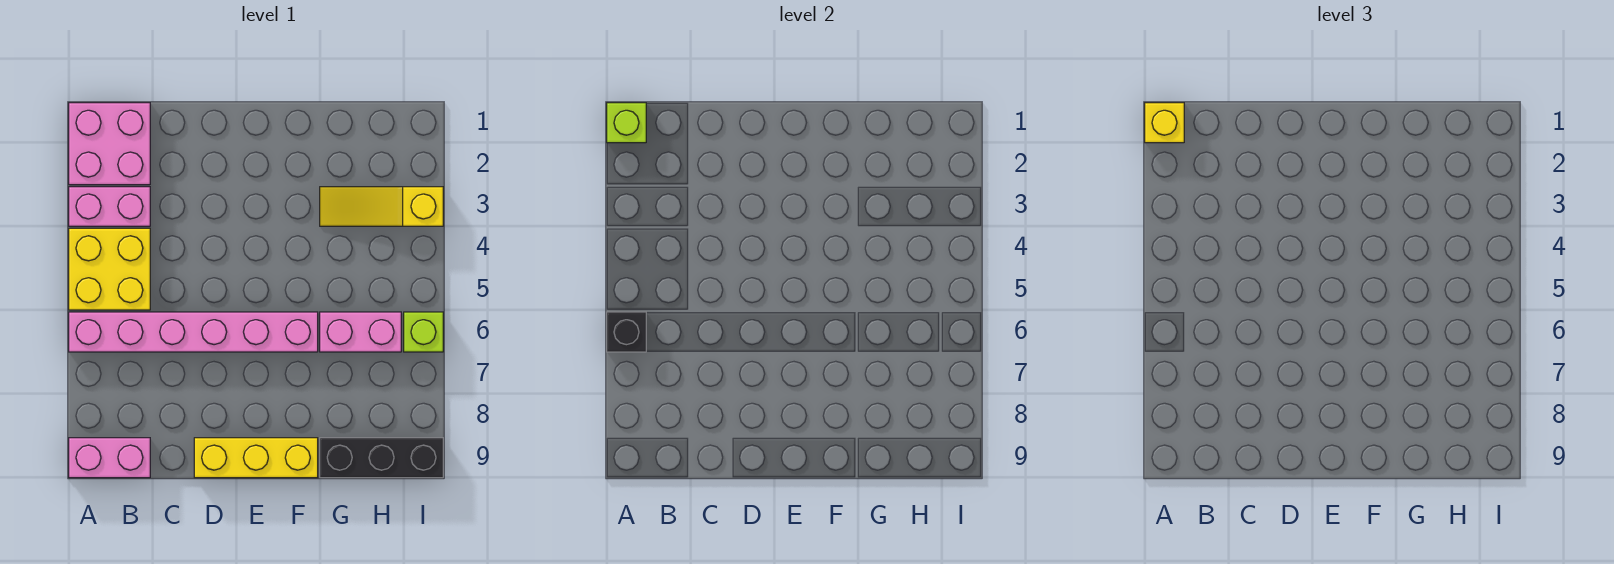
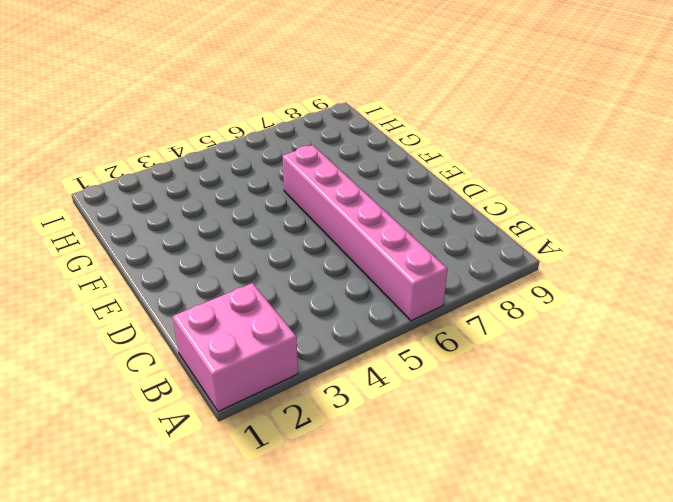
none -> pink brick A3:B3 level 1
none -> yellow brick A4:B5 level 1
none -> pink brick A9:B9 level 1

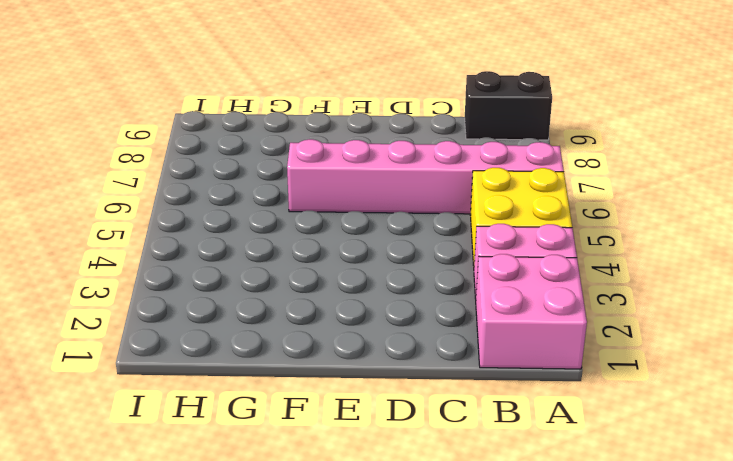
black brick A9:B9 level 1 -> pink brick A9:B9 level 1
none -> yellow brick D9:F9 level 1
none -> yellow slope G3:I3 level 1 top I
none -> pink brick G6:H6 level 1

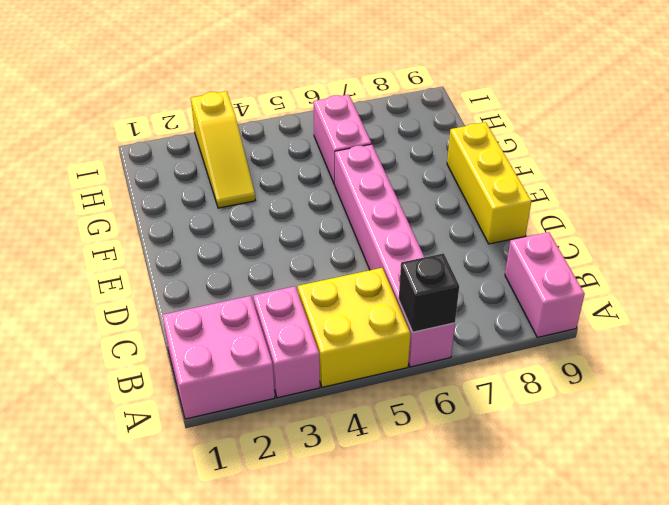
none -> black brick G9:I9 level 1
none -> lime brick I6 level 1
none -> lime brick A1 level 2

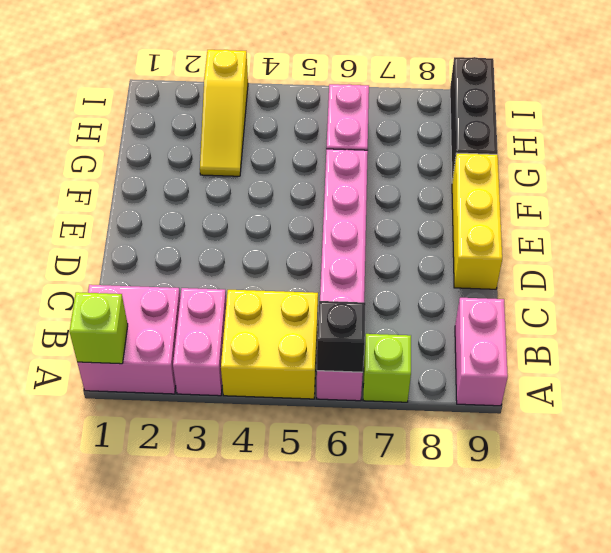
lime brick A7 level 1 -> lime brick I6 level 1
none -> yellow brick A1 level 3

